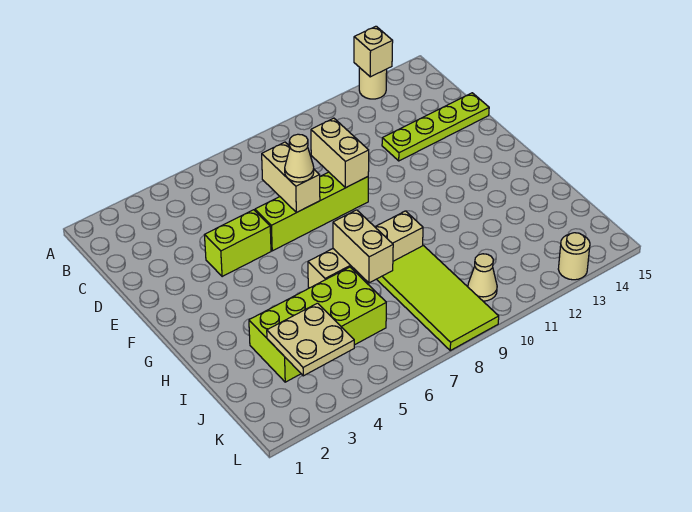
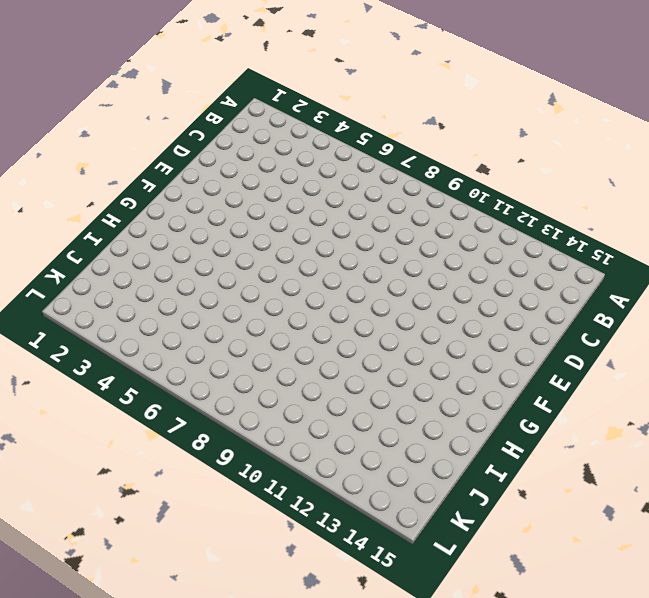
none -> tan round brick A13 level 1
none -> lime plate D12:D15 level 1
none -> lime brick E4:E5 level 1

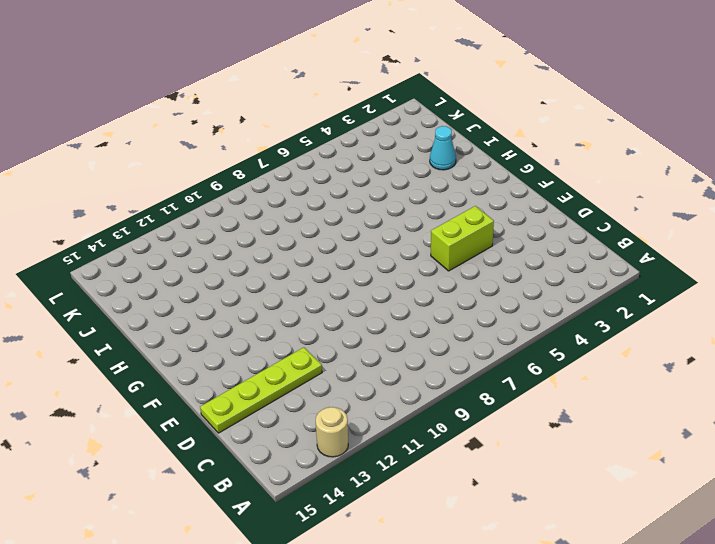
cyan cone I2 level 1 -> none
none -> lime brick E6:E9 level 1
none -> tan brick H6:H9 level 1
none -> lime brick I3:J6 level 1

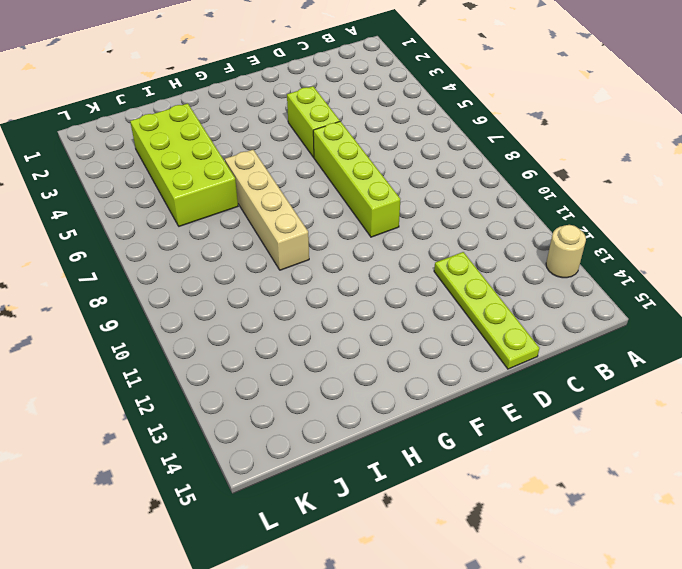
none -> lime tile I8:L9 level 1
none -> tan cone K10 level 1
none -> tan round brick L13 level 1

